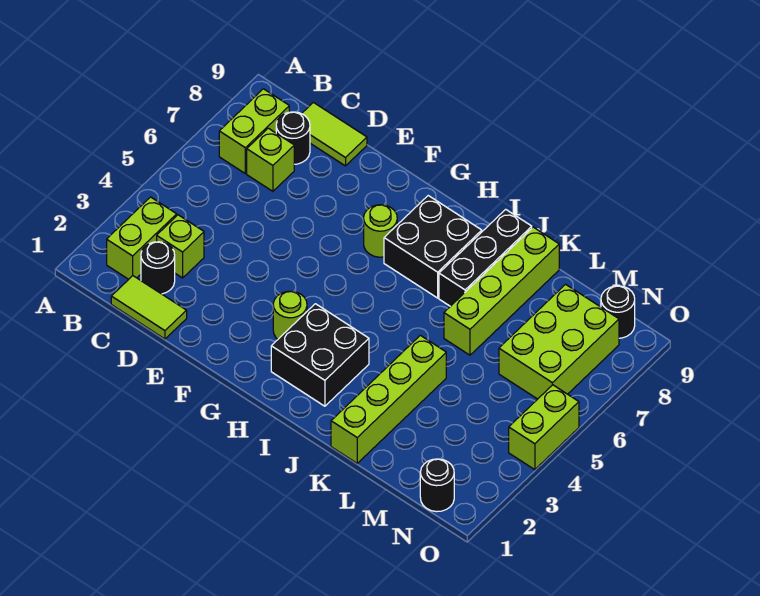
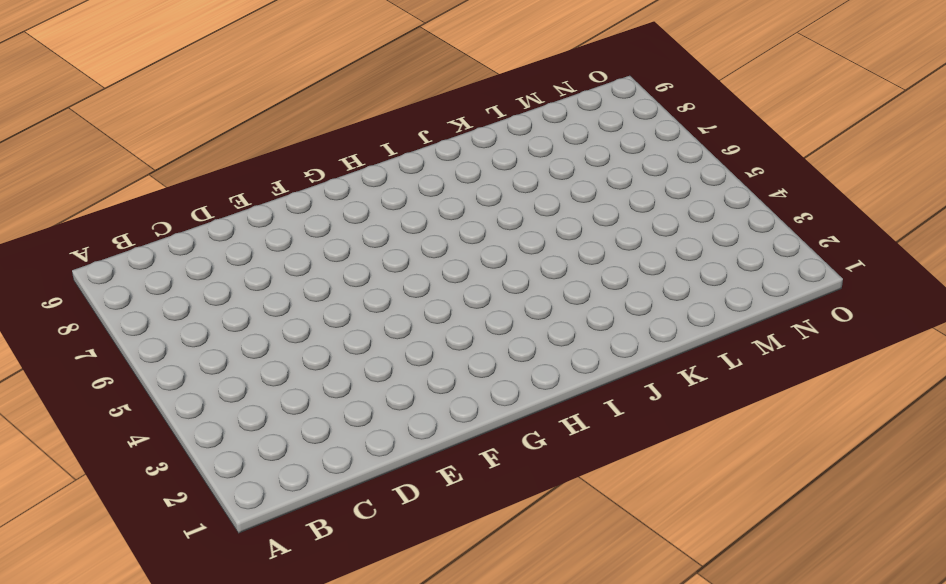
none -> lime brick B2:B3 level 1
none -> lime brick B7:B8 level 1
none -> lime tile C1:D1 level 1

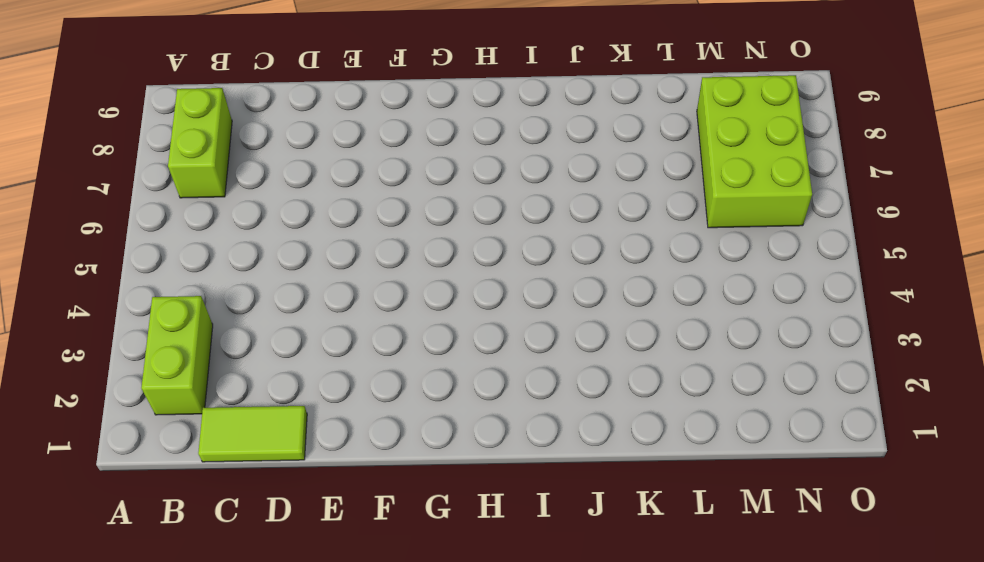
none -> black round brick C2 level 1
none -> lime brick C3 level 1
none -> lime brick C7 level 1

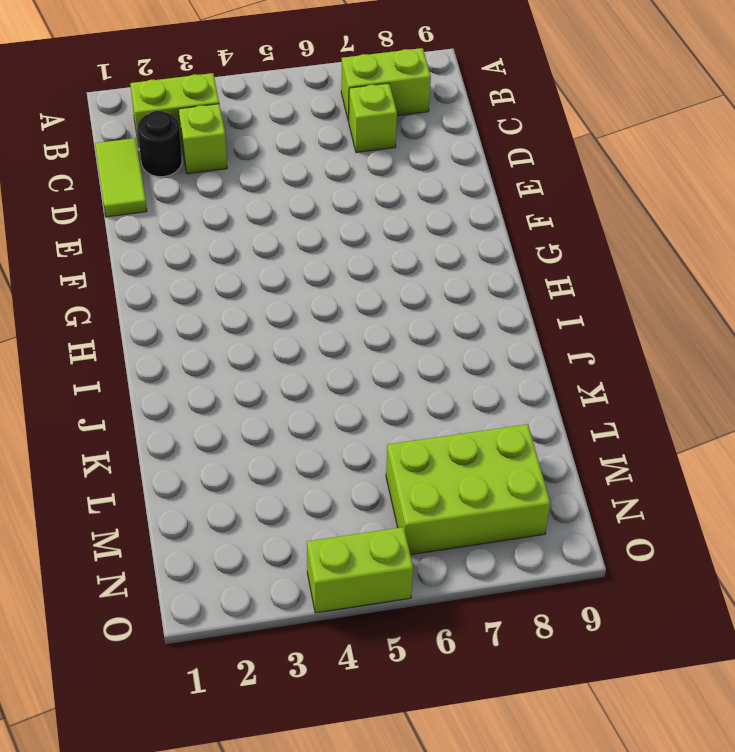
none -> black round brick C8 level 1
none -> lime tile C9:D9 level 1
none -> lime round brick G3 level 1

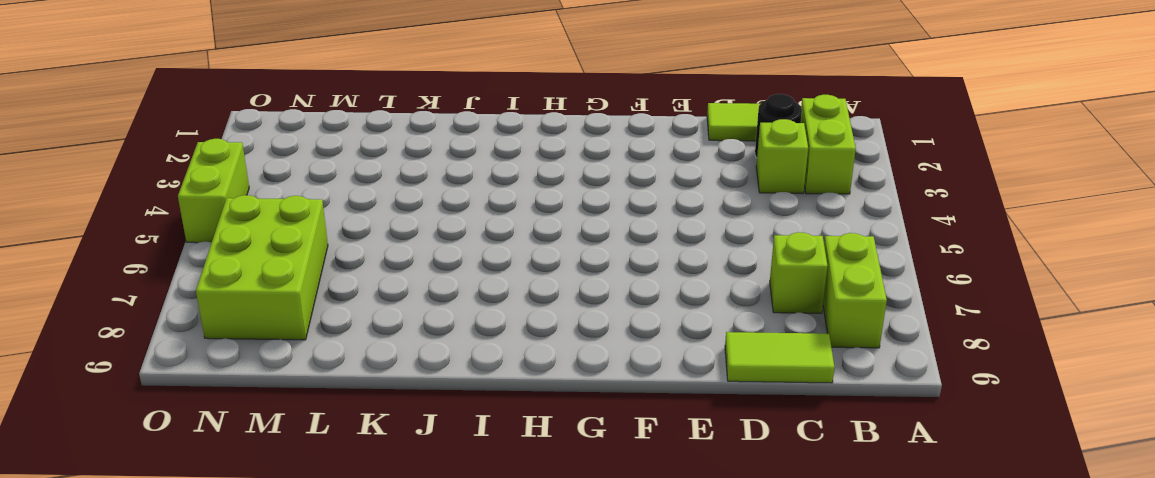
none -> black round brick C8 level 1
none -> lime round brick G3 level 1
none -> lime round brick G7 level 1

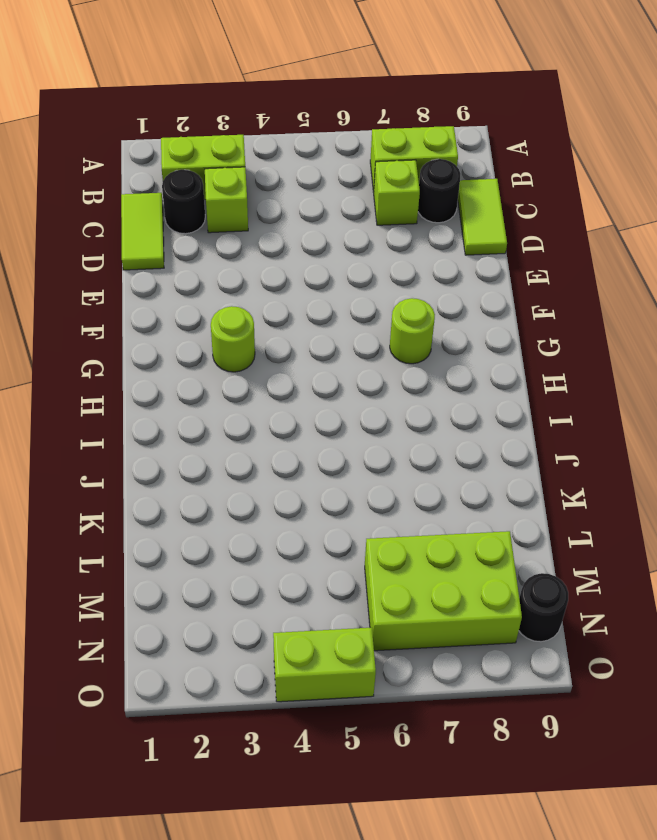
none -> black brick H2:I3 level 1
none -> black brick H7:I8 level 1
none -> black brick J7:J9 level 1

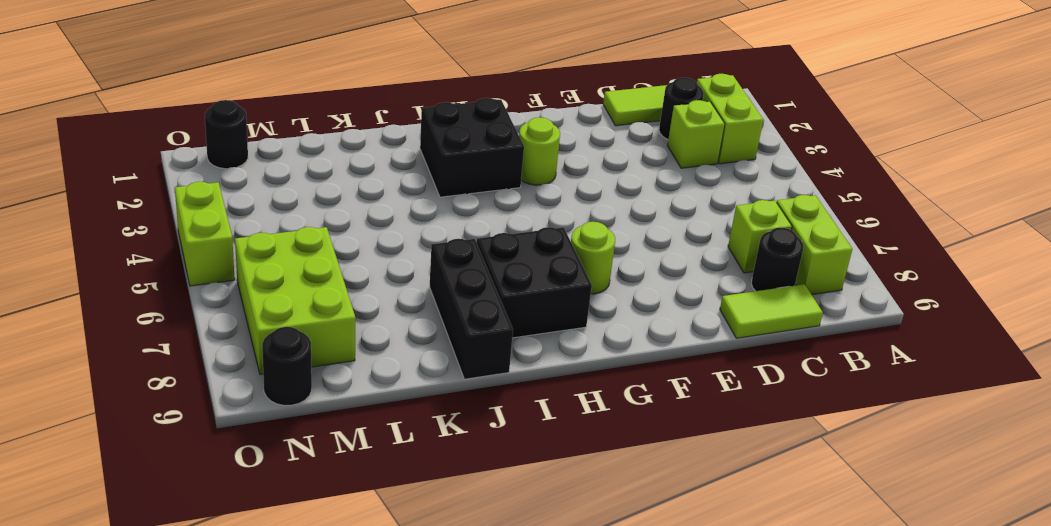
none -> lime brick K1:K4 level 1
none -> lime brick K6:K9 level 1

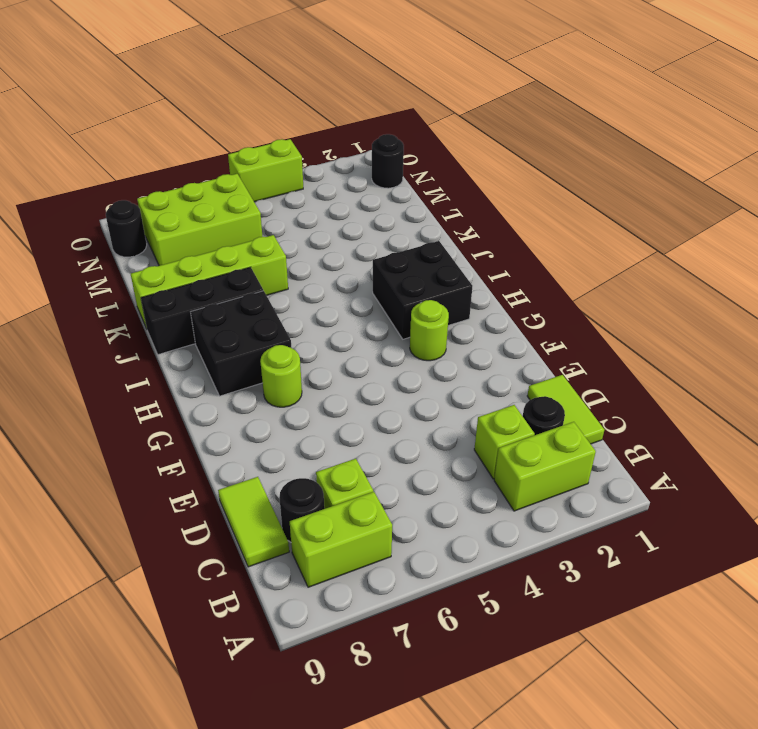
none -> lime brick K1:K4 level 1

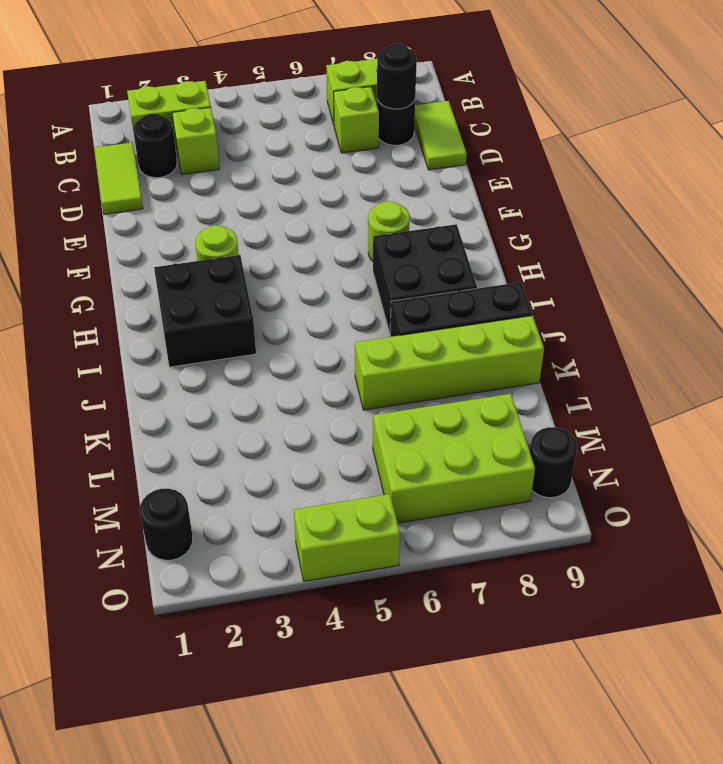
black round brick C8 level 2 -> none
none -> lime brick K1:K4 level 1

